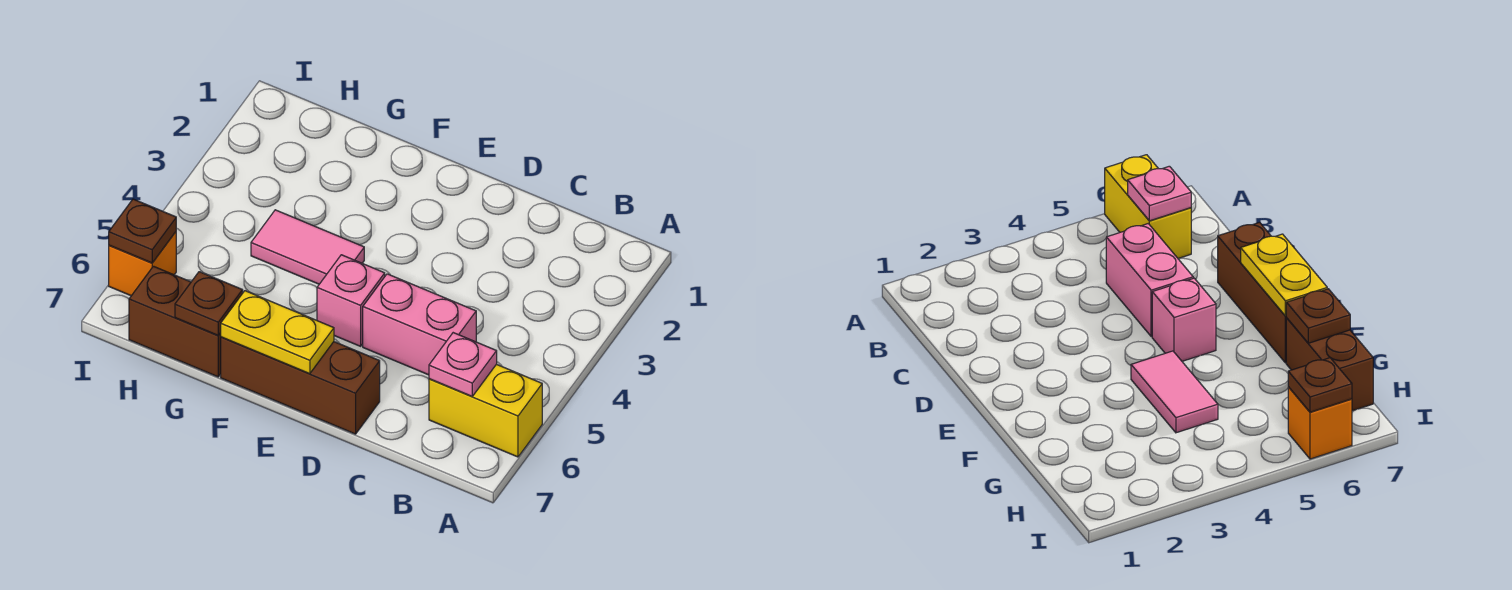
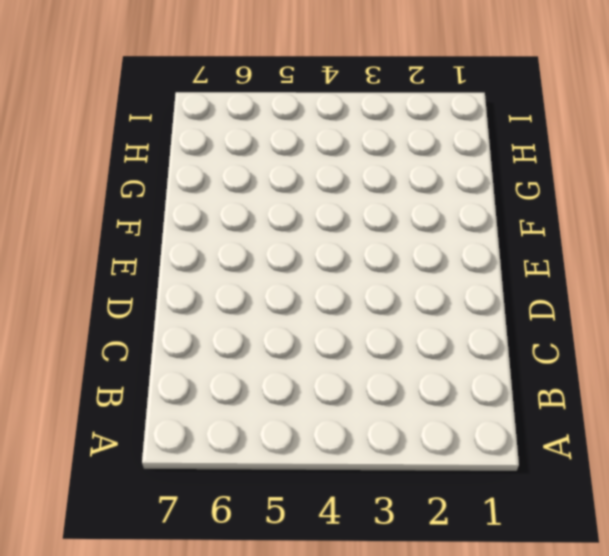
none -> yellow brick A6:B6 level 1
none -> pink brick C5:D5 level 1

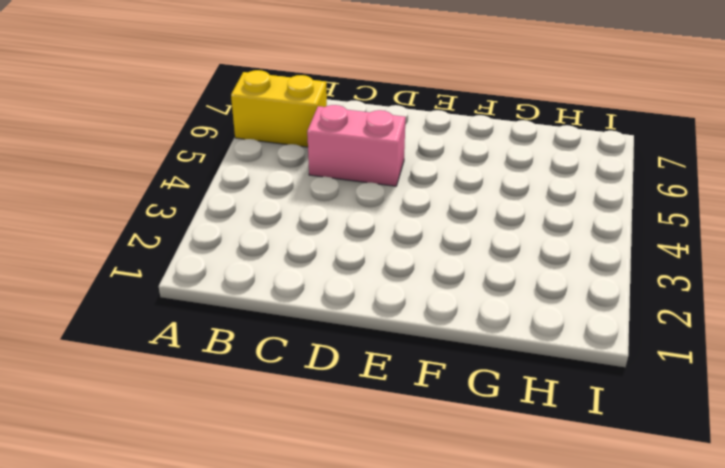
none -> brown brick D7:F7 level 1
none -> pink brick E5 level 1

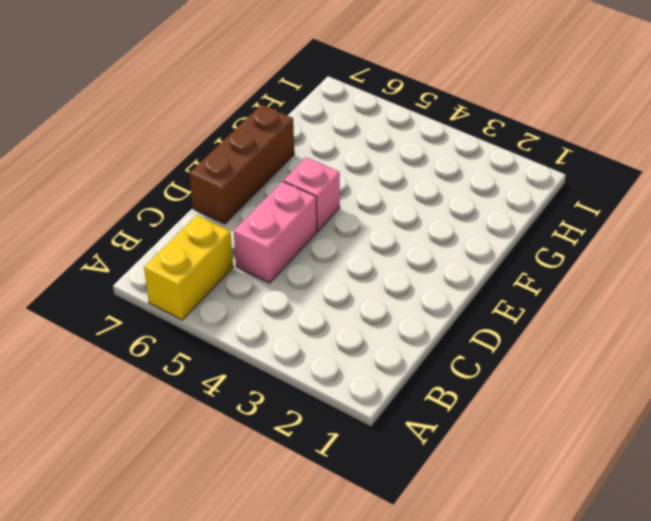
none -> pink tile F4:G4 level 1
none -> brown brick G7:H7 level 1

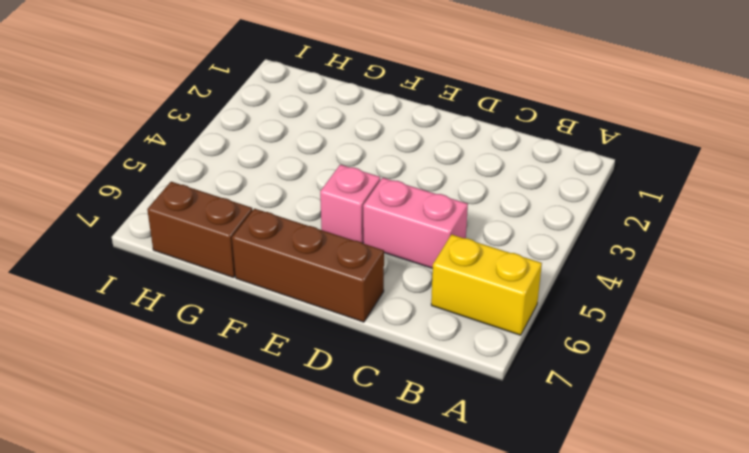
none -> pink tile F4:G4 level 1
none -> orange brick I6 level 1

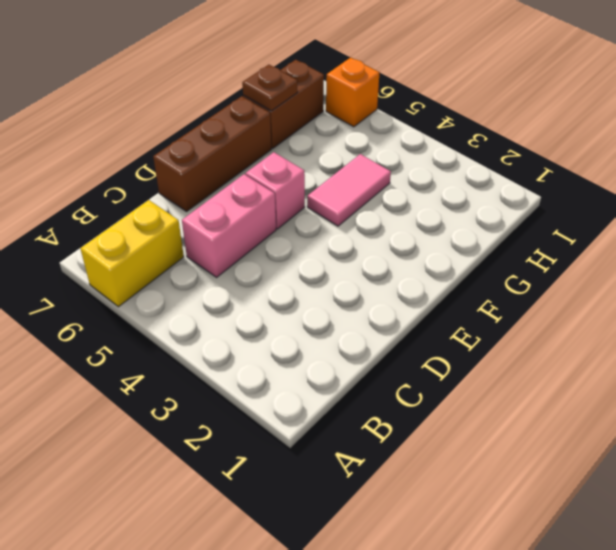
none -> pink plate B6 level 2
none -> yellow plate E7:F7 level 2

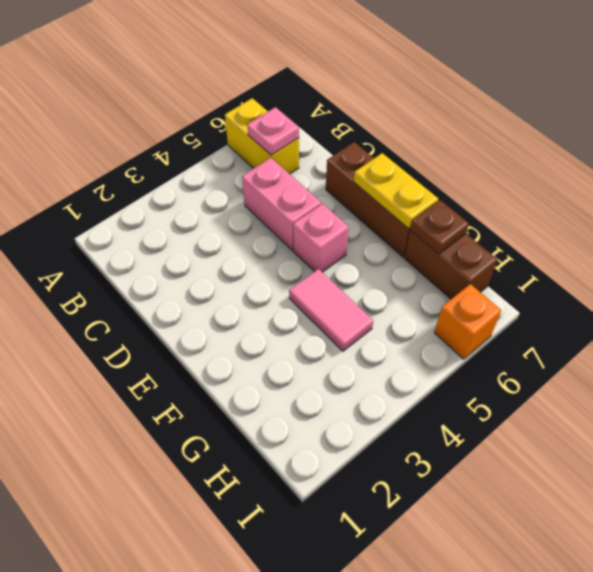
none -> brown plate I6 level 2

